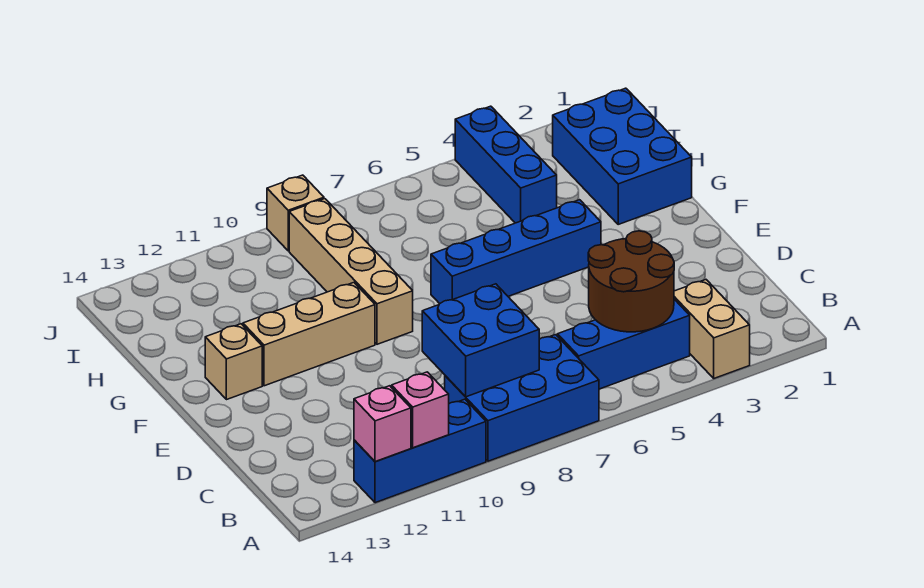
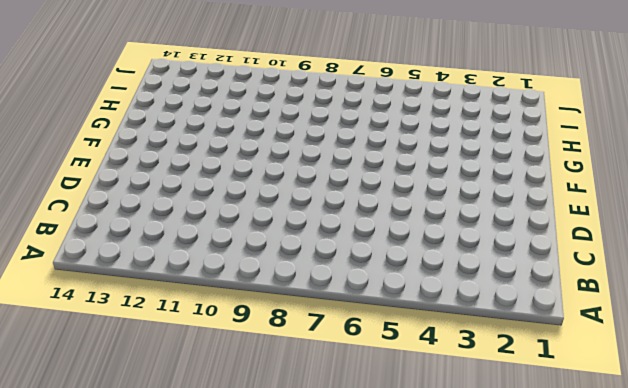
none -> tan brick A3:B3 level 1
none -> blue brick A7:B9 level 1
none -> blue brick A10:A12 level 1

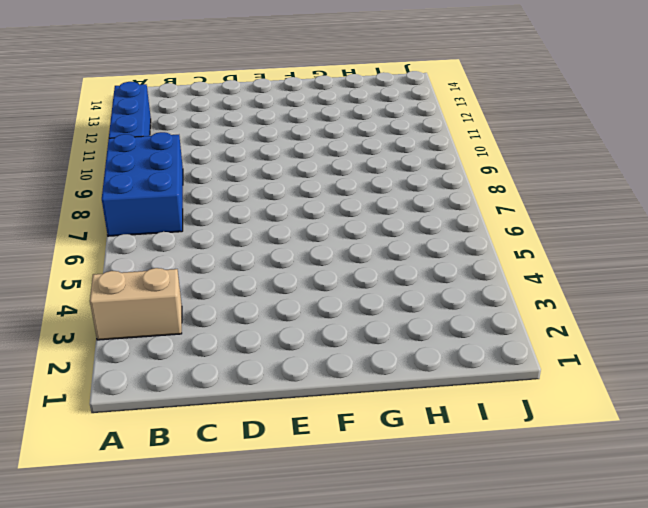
none -> blue brick B4:B6 level 1
none -> blue brick F4:F7 level 1
none -> tan brick F9:I9 level 1

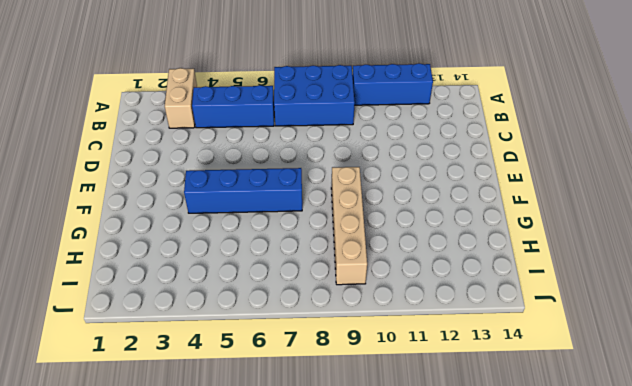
none -> tan brick F10:F12 level 1
none -> tan brick F13 level 1
none -> blue brick G1:I2 level 1

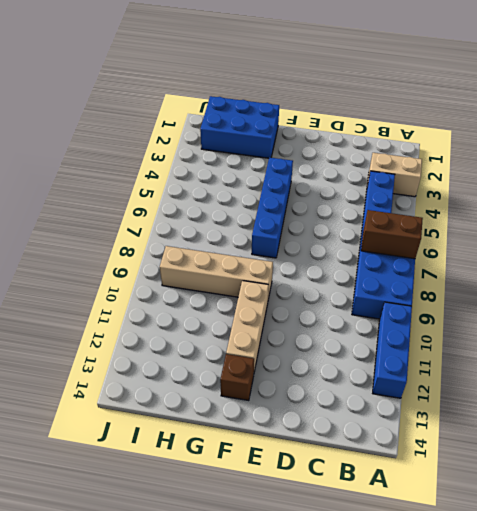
brown brick A7:B7 level 2 -> none
brown brick F13 level 1 -> tan brick F13 level 1
none -> blue brick H4:J4 level 1
none -> tan brick J9 level 1
none -> pink brick A11 level 2

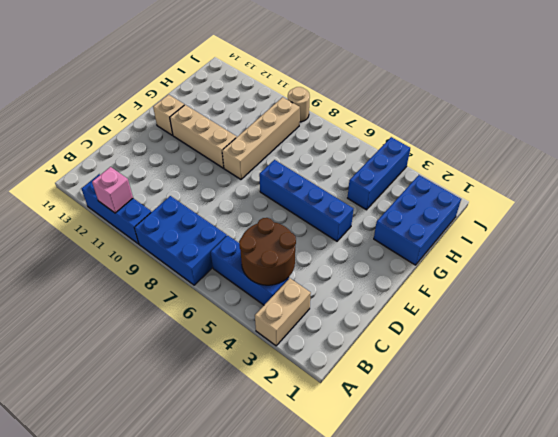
tan round brick J9 level 1 -> tan brick J9 level 1
none -> pink brick A12 level 2
none -> blue brick B8:C9 level 2

